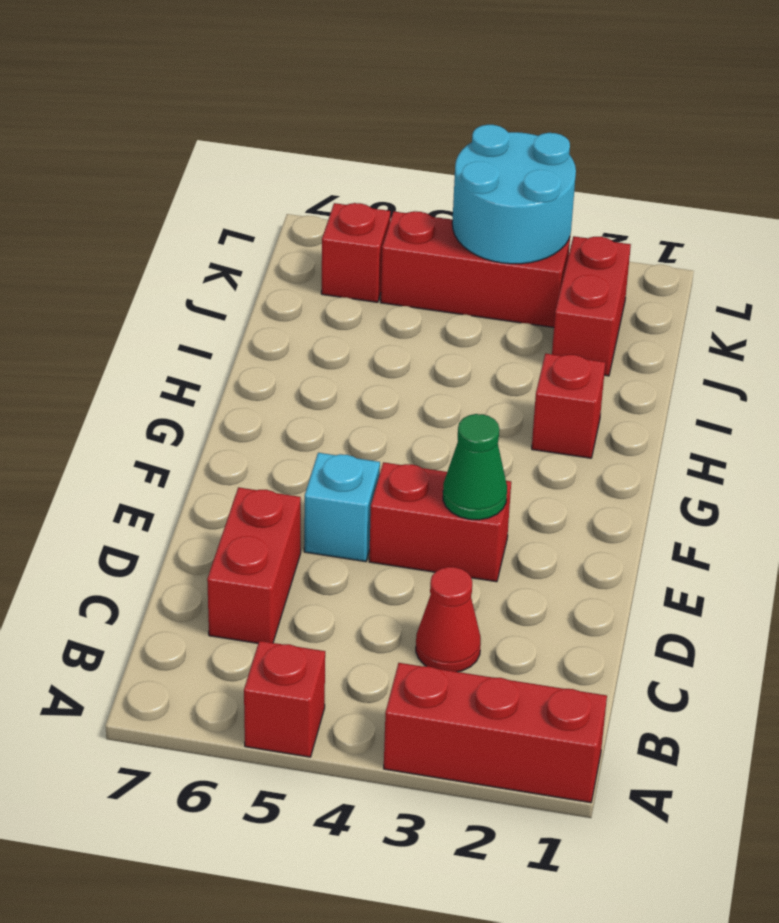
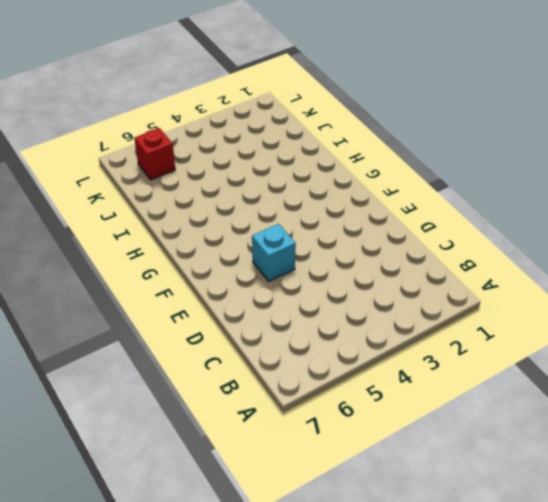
none -> red brick A1:A3 level 1
none -> red brick A5 level 1
none -> red cone C3 level 1

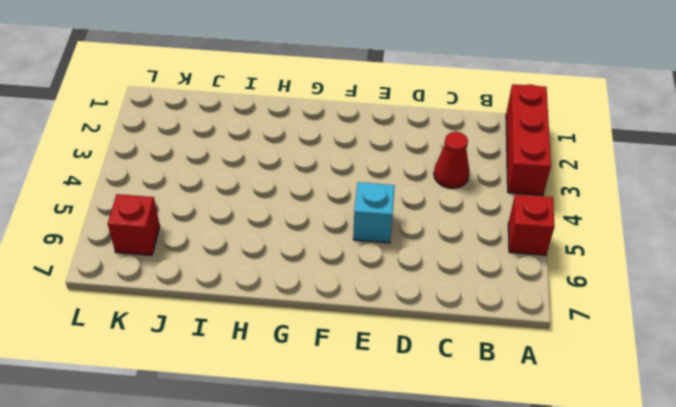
none -> red brick C6:D6 level 1
none -> red brick E3:E4 level 1
none -> red brick H2 level 1

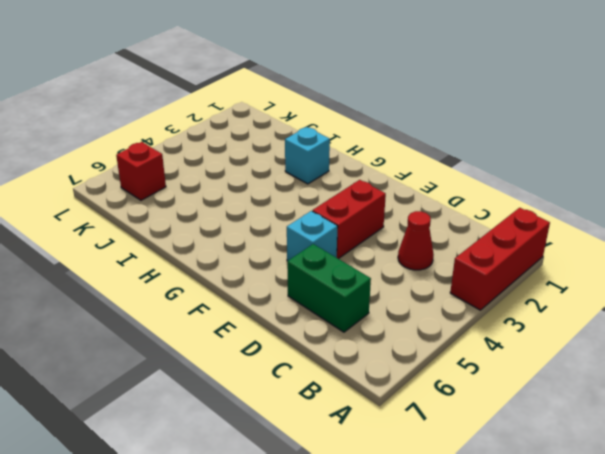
green brick C6:D6 level 1 -> red brick C6:D6 level 1
cyan brick H2 level 1 -> red brick H2 level 1
none -> red brick A5 level 1
none -> red brick J2:K2 level 1
none -> red brick K3:K5 level 1

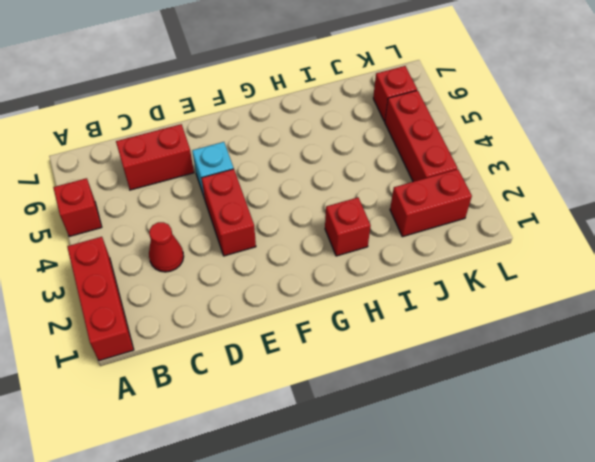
none -> green cone E3 level 2
none -> cyan round brick K3:L4 level 2

